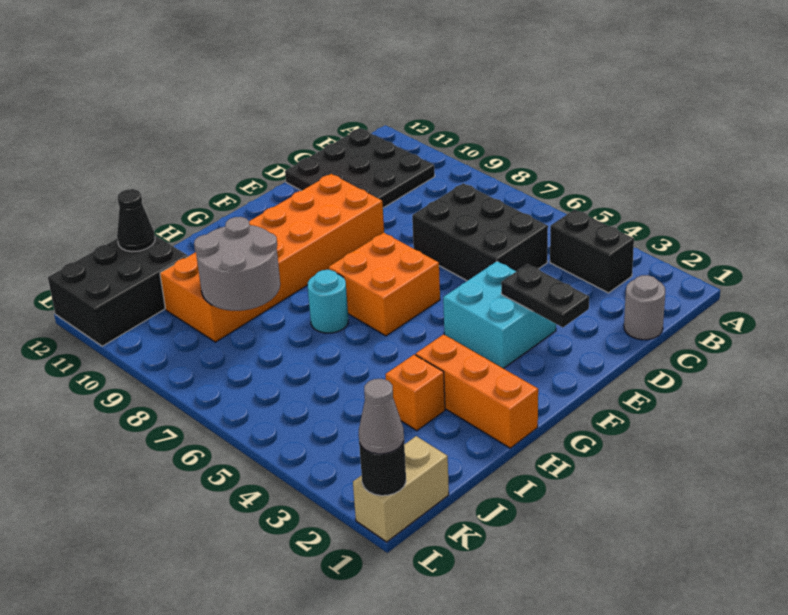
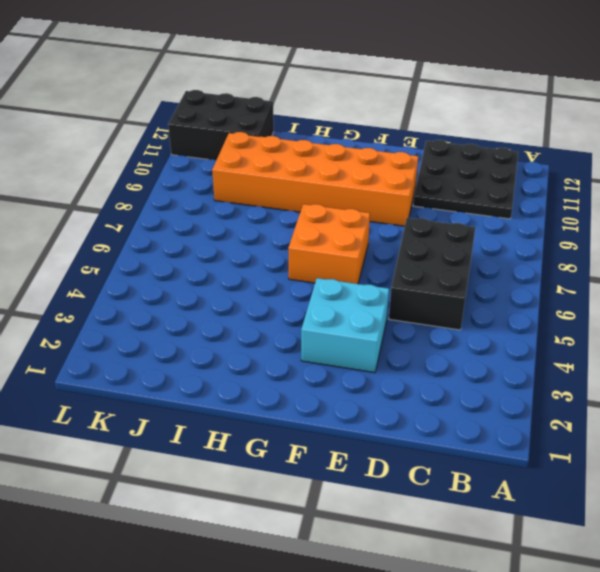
none -> black brick B3:B4 level 1
none -> grey round brick C1 level 1
none -> orange brick H1:H3 level 1

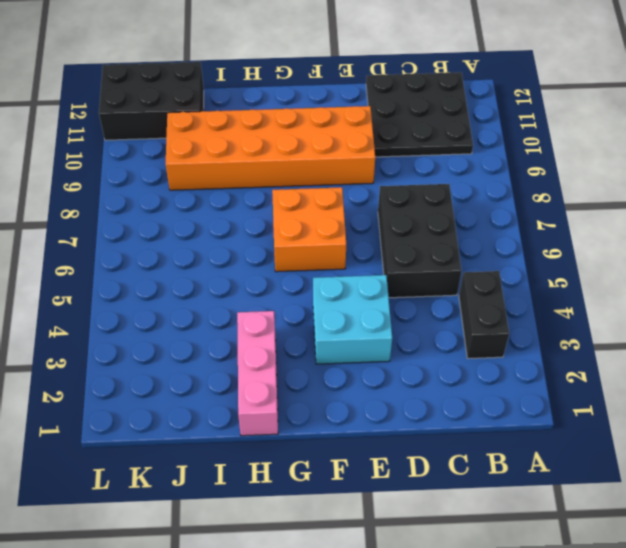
pink brick H1:H3 level 1 -> orange brick H1:H3 level 1
none -> grey round brick C1 level 1
none -> cyan round brick H7 level 1
none -> orange brick I3 level 1

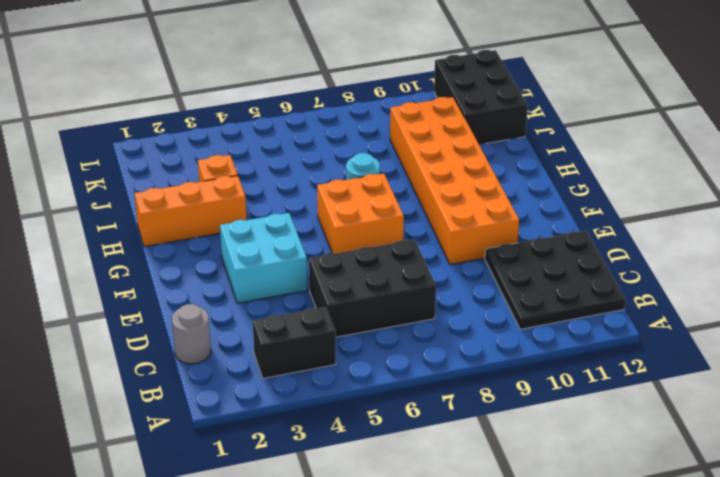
none -> tan brick K1:L1 level 1
none -> black plate E2:E3 level 2
none -> grey round brick I8:J9 level 2

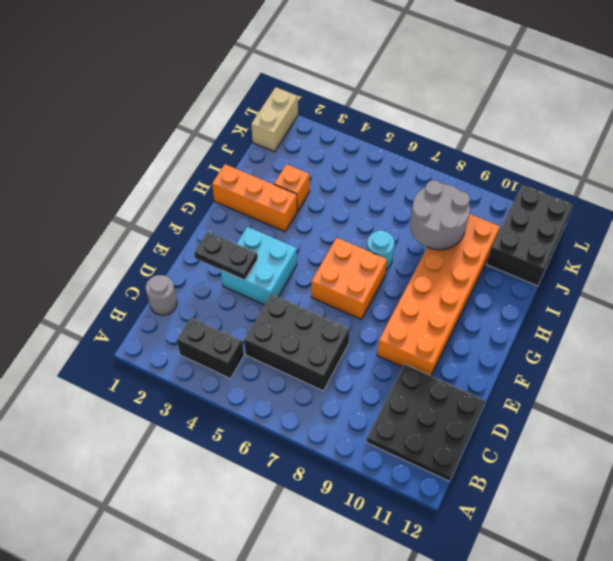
none -> black cone J12 level 2
none -> black round brick L1 level 2
none -> grey cone L1 level 3

